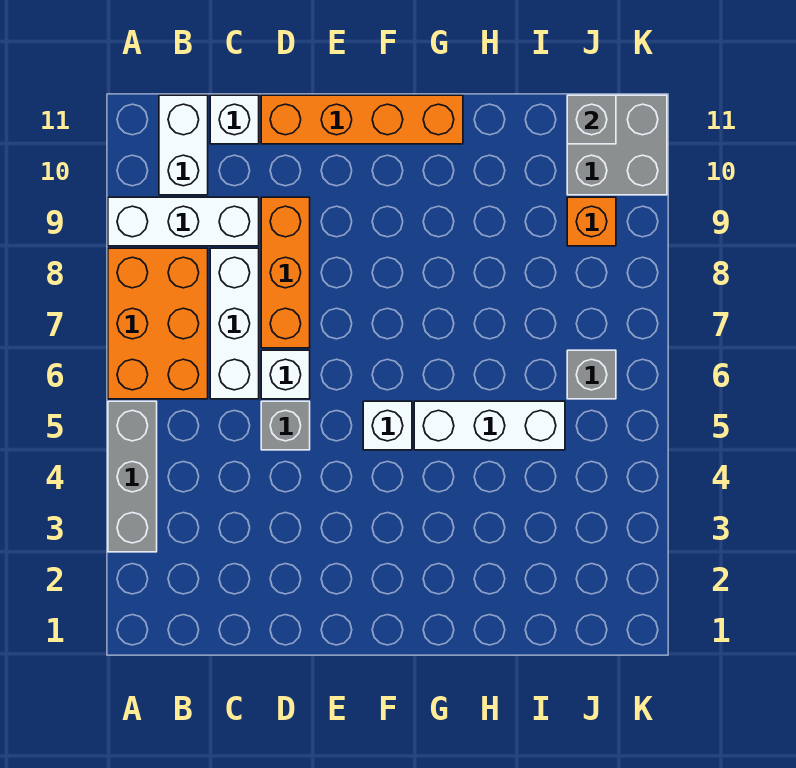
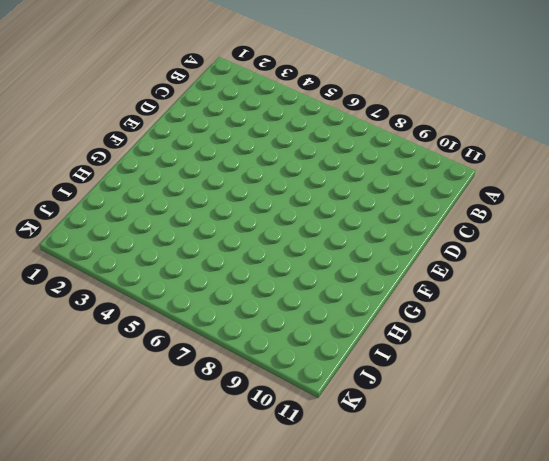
none -> grey brick A3:A5 level 1
none -> orange brick A6:B8 level 1
none -> white brick A9:C9 level 1

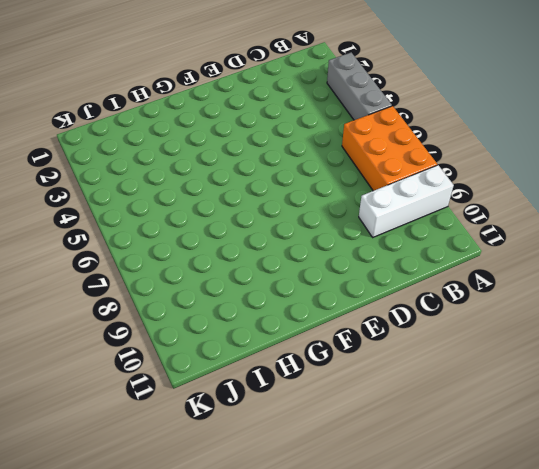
none -> white brick B10:B11 level 1
none -> white brick C6:C8 level 1
none -> white brick C11 level 1

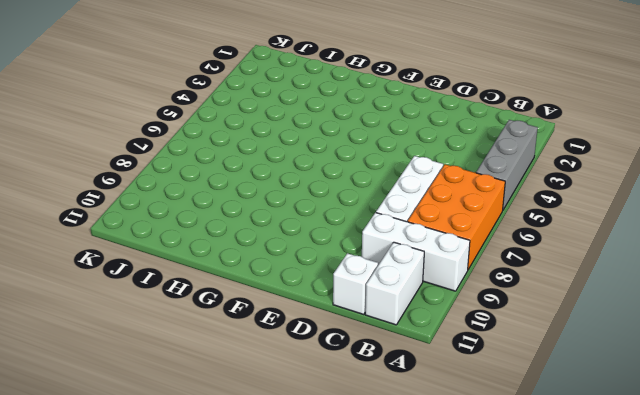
none -> grey brick D5 level 1
none -> white brick D6 level 1
none -> orange brick D7:D9 level 1

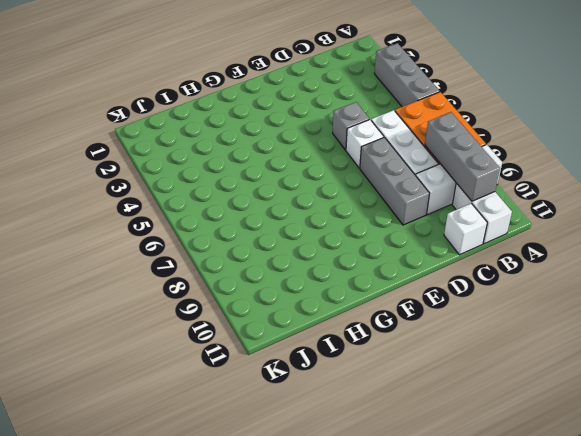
grey brick B8:B10 level 2 -> none
grey brick D7:D9 level 1 -> orange brick D7:D9 level 1
none -> orange brick D11:G11 level 1
none -> white brick F5 level 1
none -> white brick G5:I5 level 1

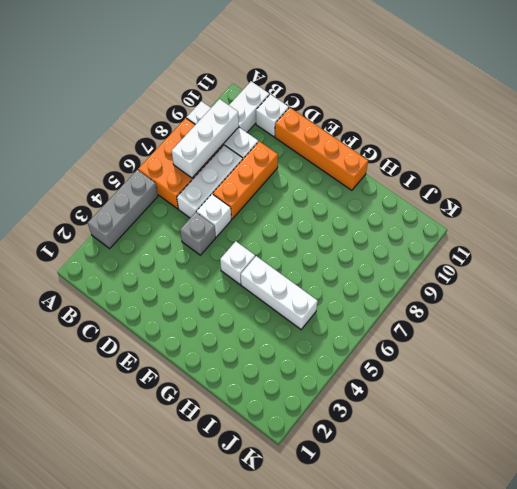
white brick B7:B9 level 2 -> none
none -> grey brick J6 level 1
none -> orange brick J9 level 1
none -> grey brick J10:K11 level 1

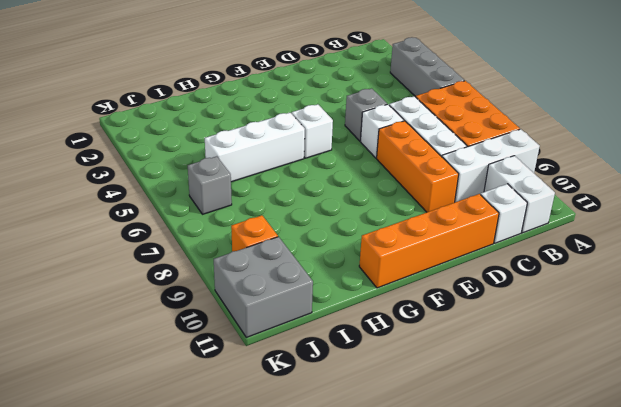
none -> grey brick J11 level 2

